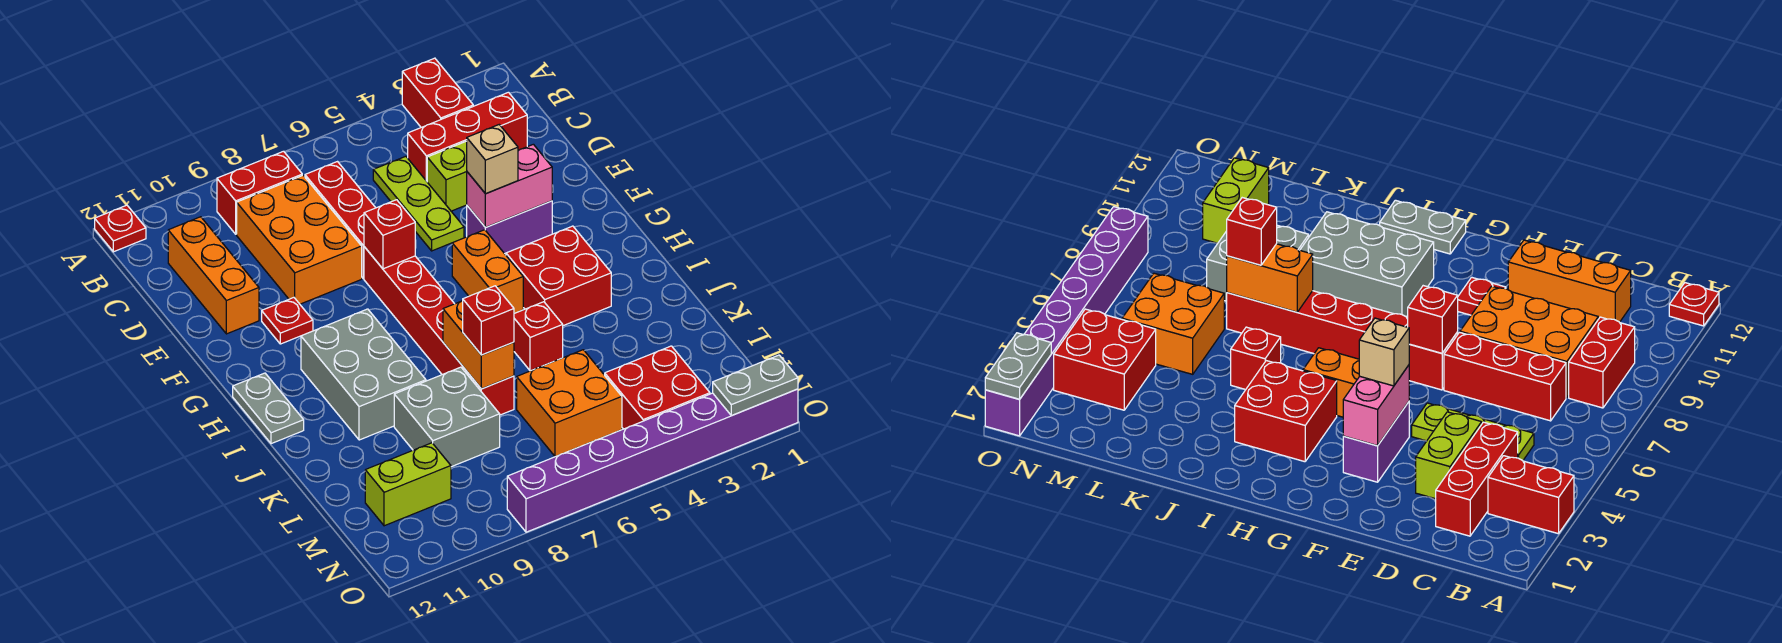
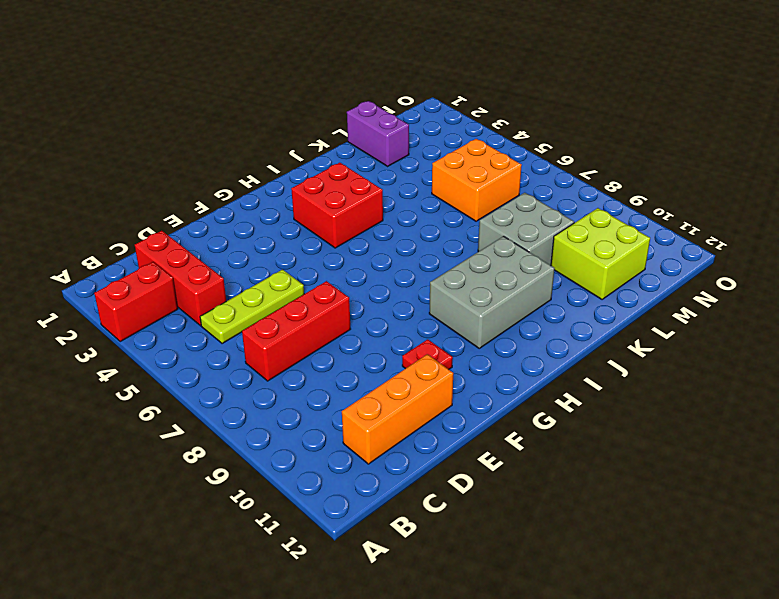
purple brick L1:L2 level 1 -> purple brick F3:F4 level 1
lime brick L10:M11 level 1 -> lime brick M10:M11 level 1
none -> red plate A12 level 1
none -> red brick B8:B9 level 1
none -> orange brick C8:E9 level 1

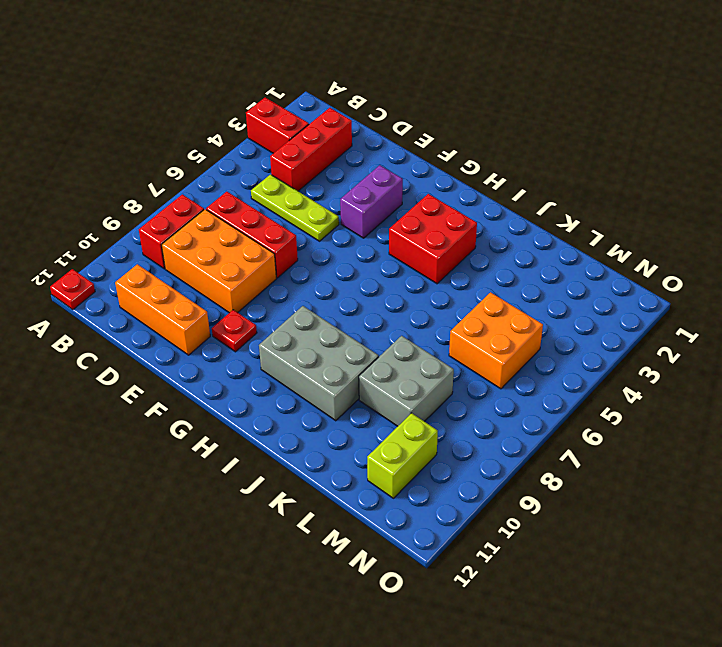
none -> lime brick D3:D4 level 1
none -> red brick F7:K7 level 1
none -> orange brick G5:H5 level 1

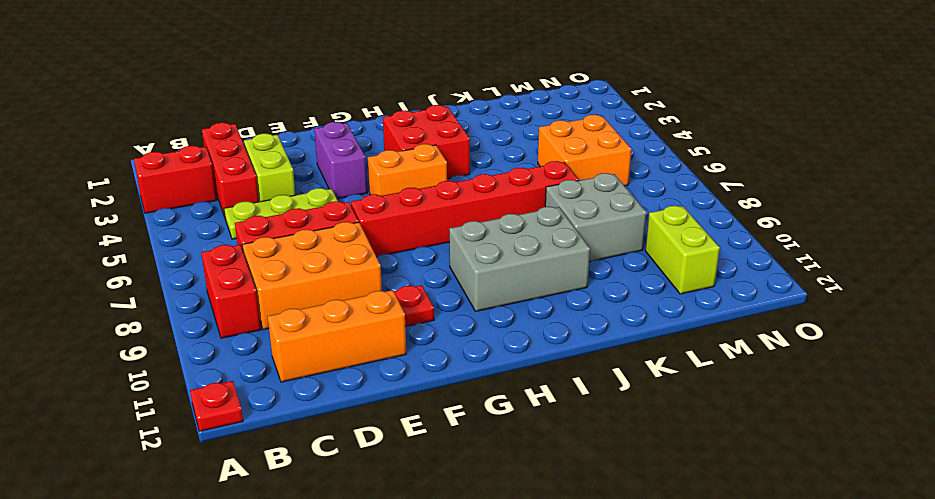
none -> grey plate H12:I12 level 1
none -> red brick J5 level 1
none -> red brick M3:N4 level 1

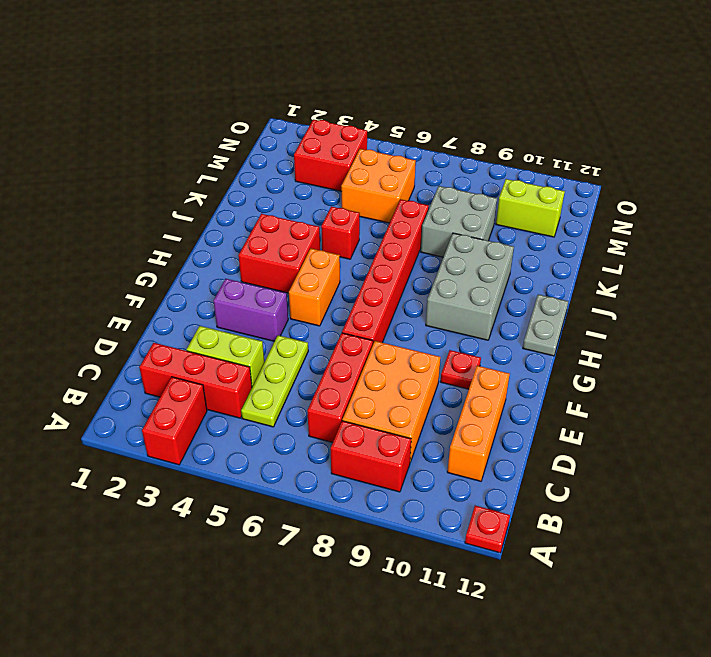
none -> purple brick O1:O8 level 1
none -> pink brick F3:F4 level 2
none -> red brick F7 level 2

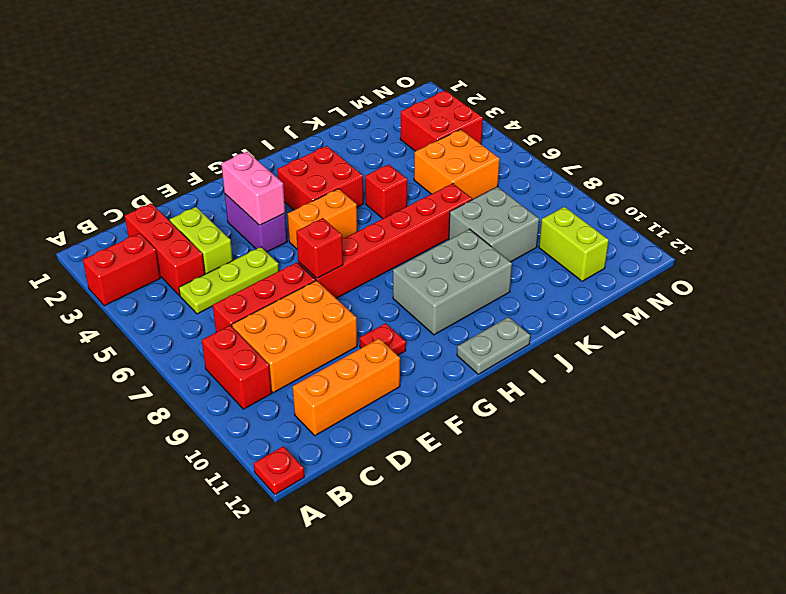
none -> purple brick O1:O8 level 1
none -> orange brick J7:K7 level 2
none -> grey plate O1:O2 level 2

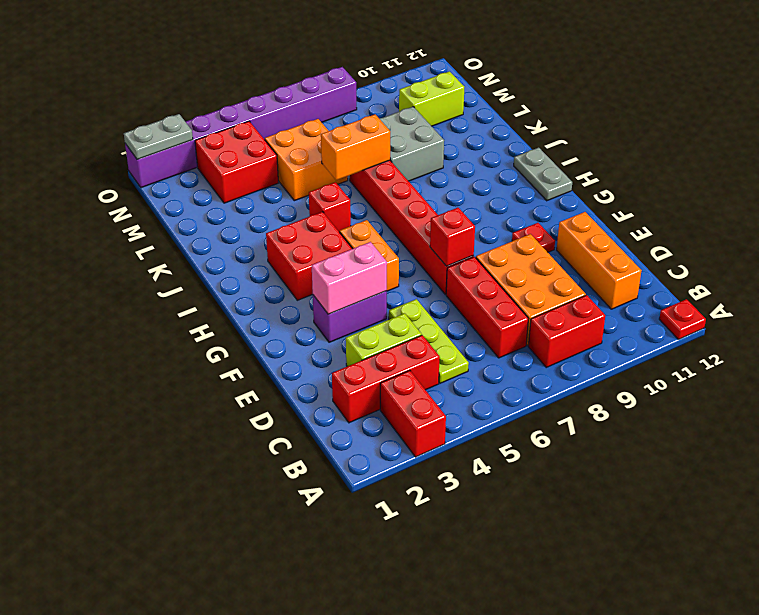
orange brick K6:K7 level 2 -> orange brick J7:K7 level 2
none -> grey brick H9:J10 level 1
none -> tan brick F4 level 3
none -> red brick K7 level 3

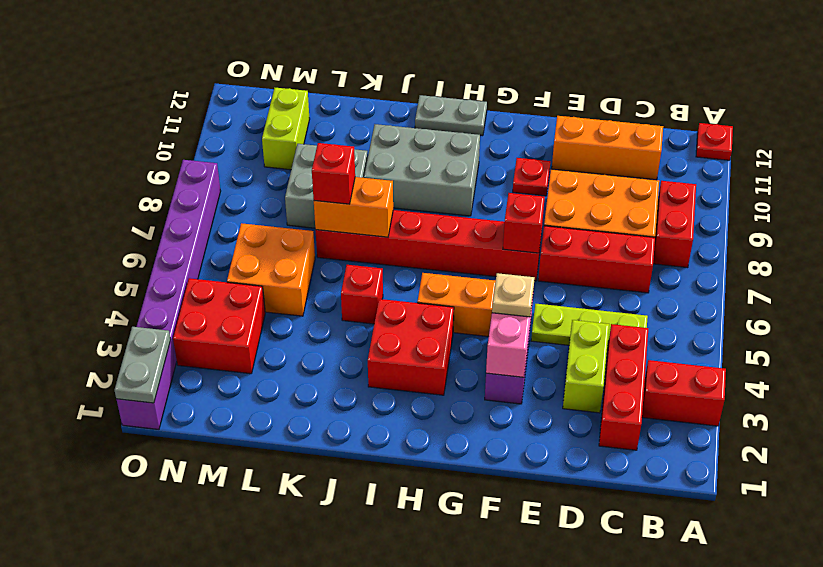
tan plate F4 level 3 -> tan brick F4 level 3

